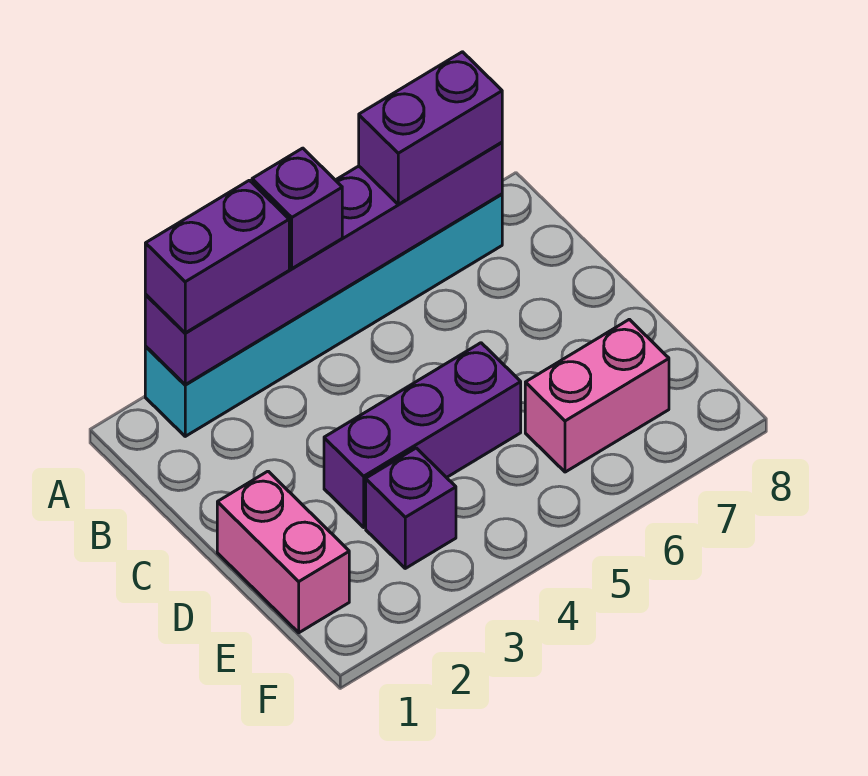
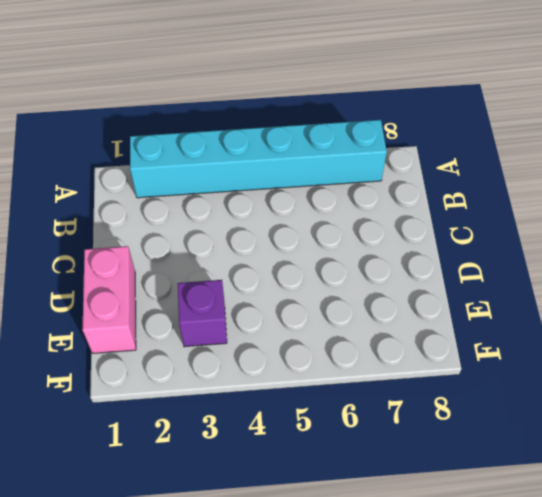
none -> purple brick D3:D5 level 1
none -> pink brick E6:E7 level 1

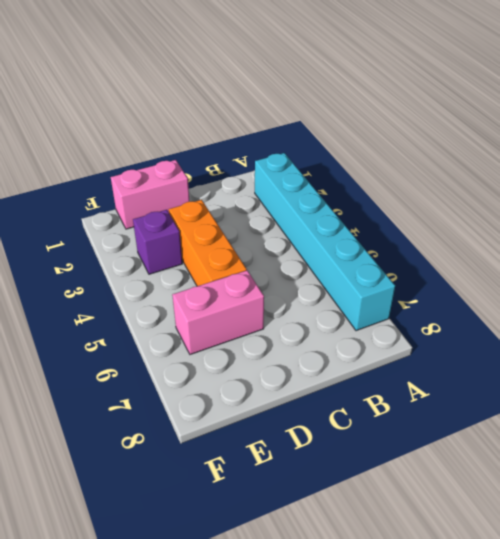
orange brick D3:D5 level 1 -> purple brick D3:D5 level 1
pink brick D6:E6 level 1 -> pink brick E6:E7 level 1
none -> purple brick A2:A7 level 2
none -> purple brick A2:A3 level 3

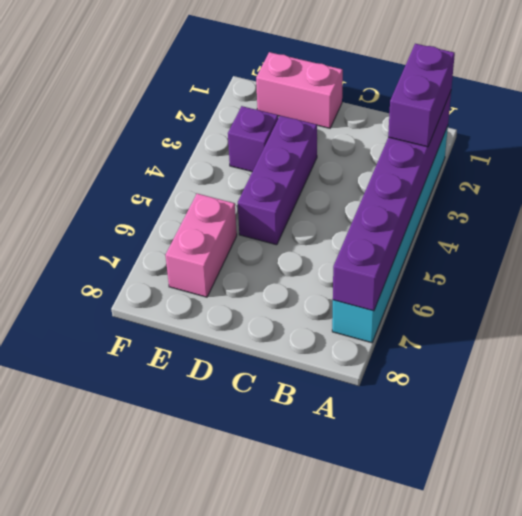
none -> purple brick A4 level 3
none -> purple brick A6:A7 level 3

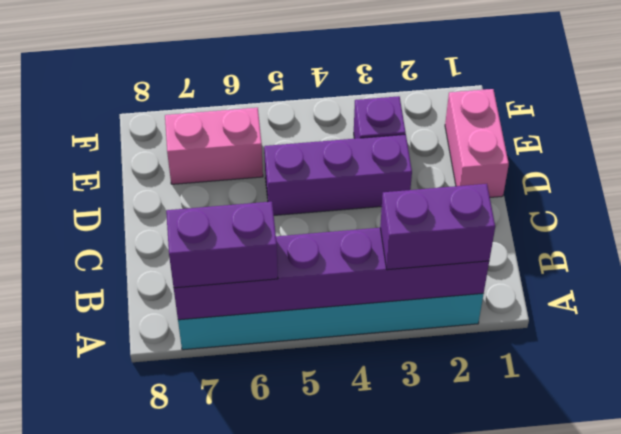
none -> purple brick A4 level 3

